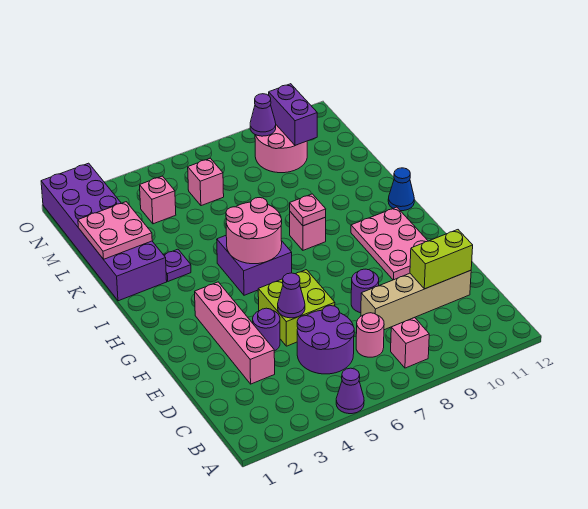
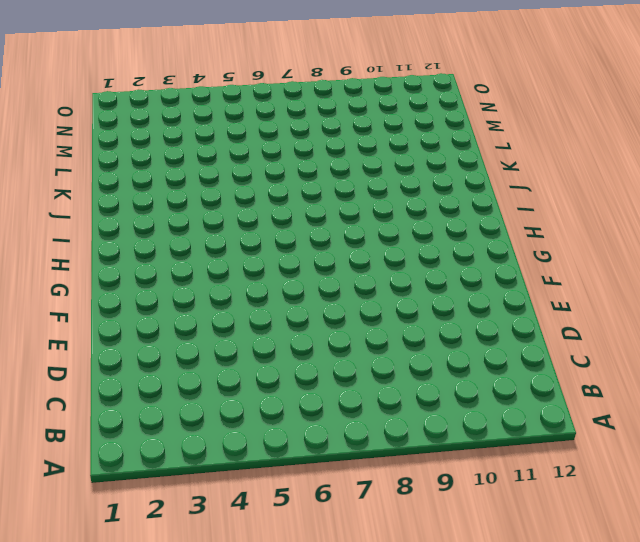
none -> purple cone A5 level 1
none -> pink brick B8 level 1
none -> purple round brick C5:D6 level 1

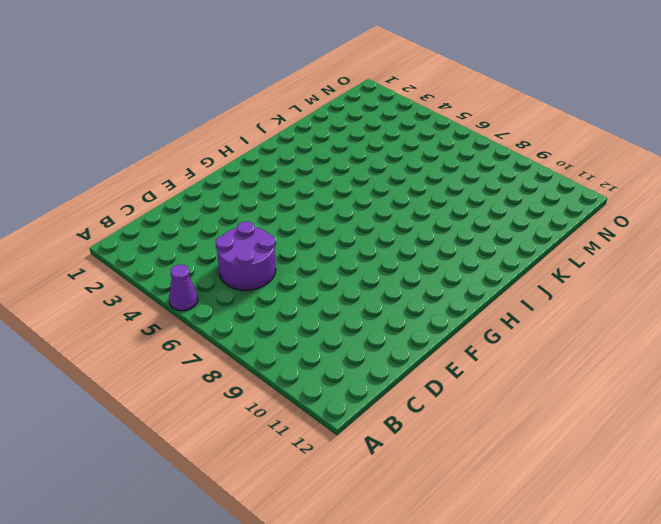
none -> pink brick B8 level 1
none -> pink round brick C7 level 1
none -> pink brick D3:G3 level 1

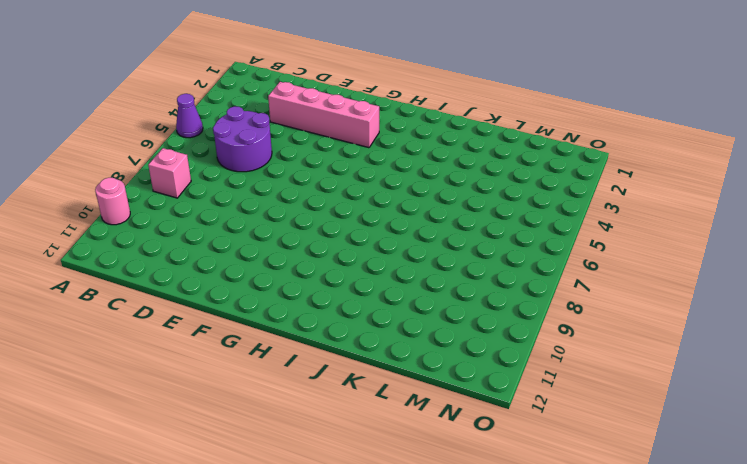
pink round brick A10 level 1 -> pink round brick C7 level 1
none -> tan brick D8:D11 level 1
none -> purple round brick E4 level 1
none -> lime brick E5:F6 level 1

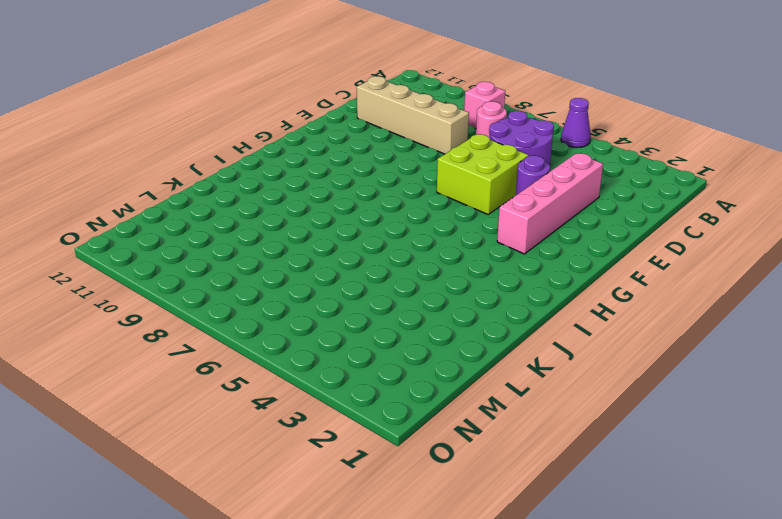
none -> purple round brick E8 level 1
none -> pink plate F10:H11 level 1
none -> purple brick H5:I6 level 1

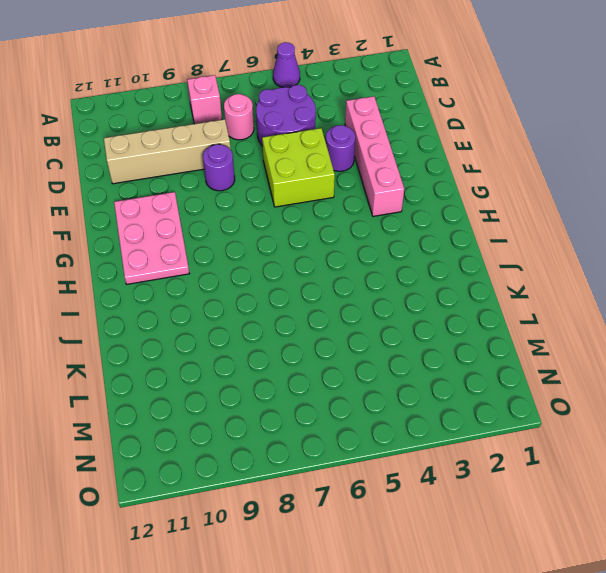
none -> purple brick H5:I6 level 1
none -> pink brick I8 level 1
none -> blue cone I12 level 1

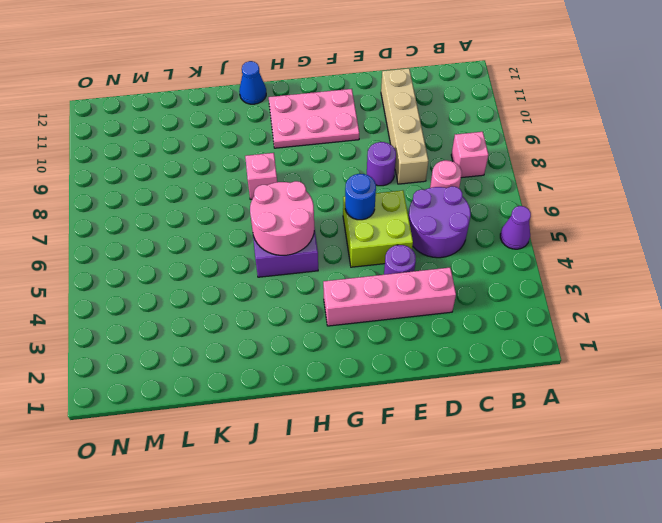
blue round brick F6 level 2 -> none
none -> purple brick J1:O2 level 1
none -> purple plate J3 level 1
none -> pink brick M4 level 1

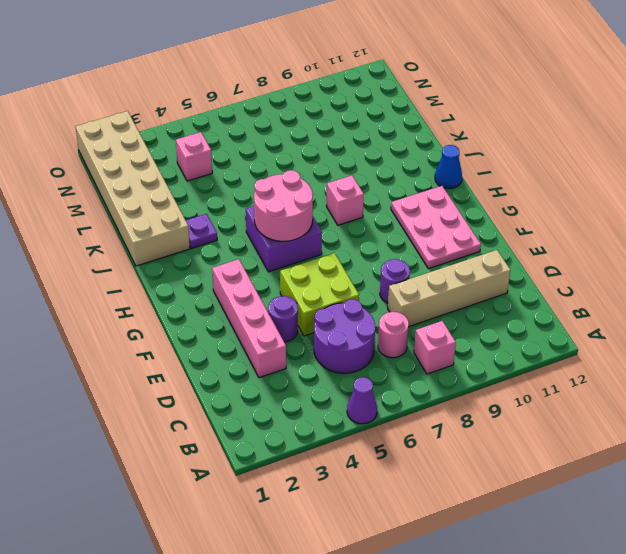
tan brick J1:O2 level 1 -> purple brick J1:O2 level 1
none -> pink brick M6 level 1
none -> pink round brick M9:N10 level 1
none -> lime brick D10:D11 level 2

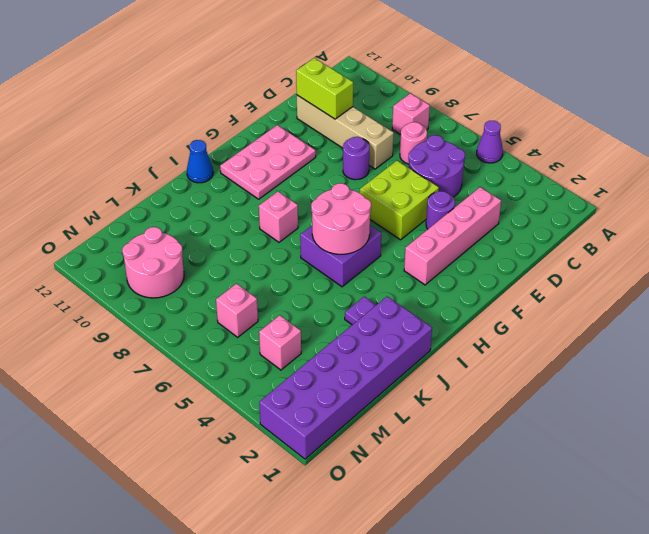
none -> purple cone E5 level 2
none -> pink plate I8 level 2
none -> pink plate K1:L2 level 2

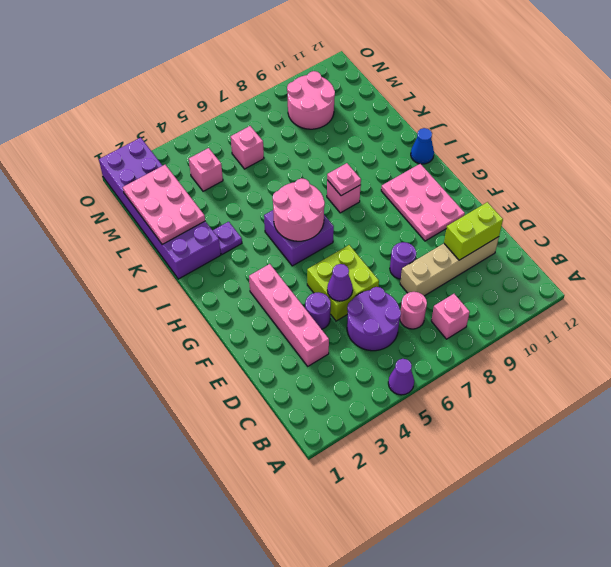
pink plate K1:M2 level 2 -> pink plate K1:L2 level 2
none -> purple brick M10:N10 level 2
none -> purple cone N9 level 2

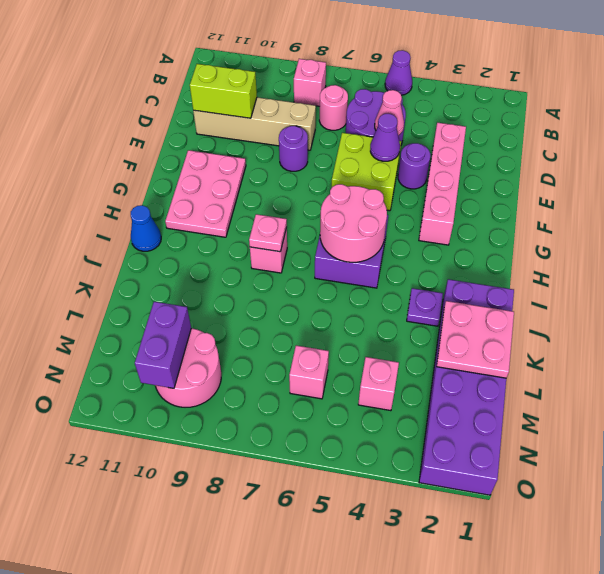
pink cone D5 level 2 -> none
none -> purple cone N9 level 2

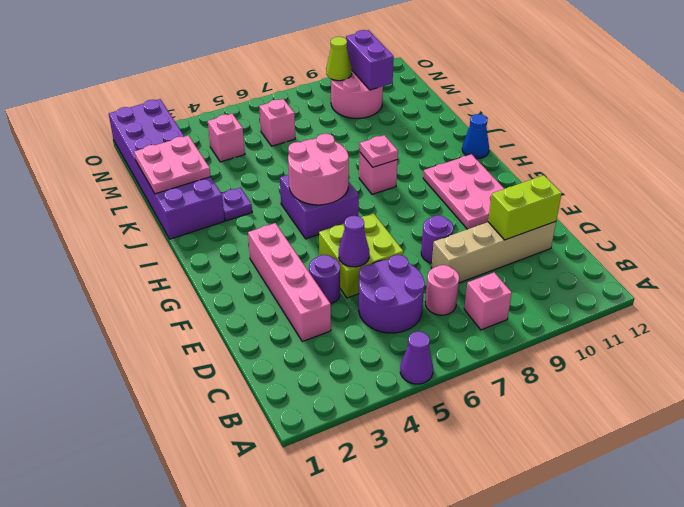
lime cone N9 level 2 -> purple cone N9 level 2

